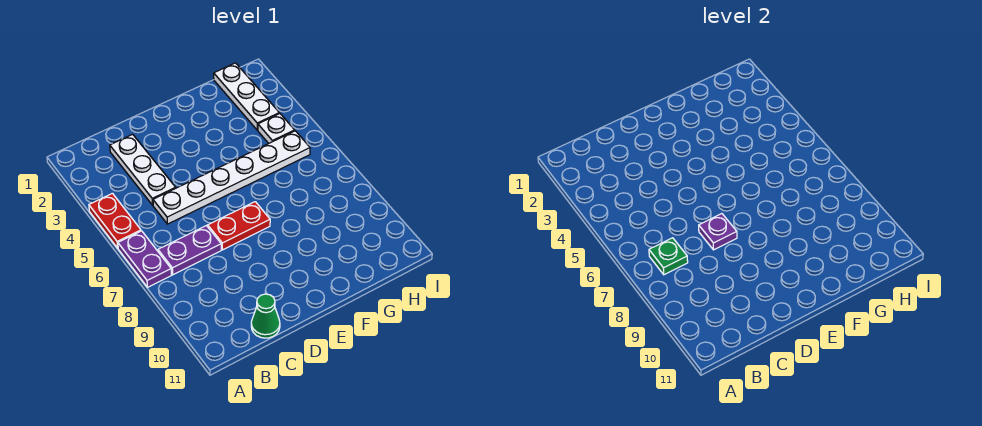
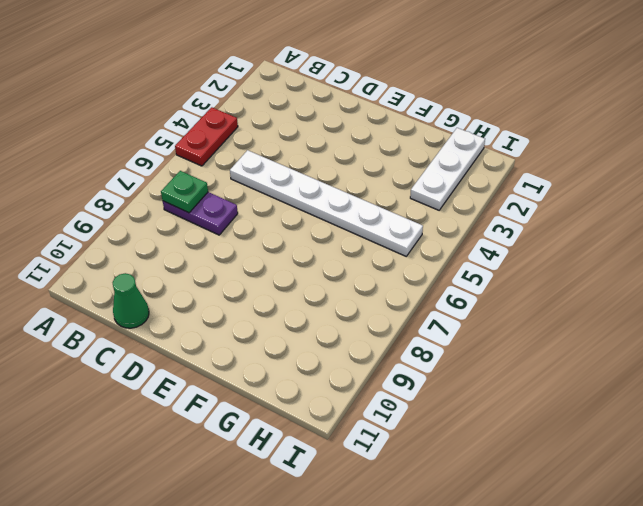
none -> purple plate A6:A7 level 1
none -> white plate C2:C4 level 1

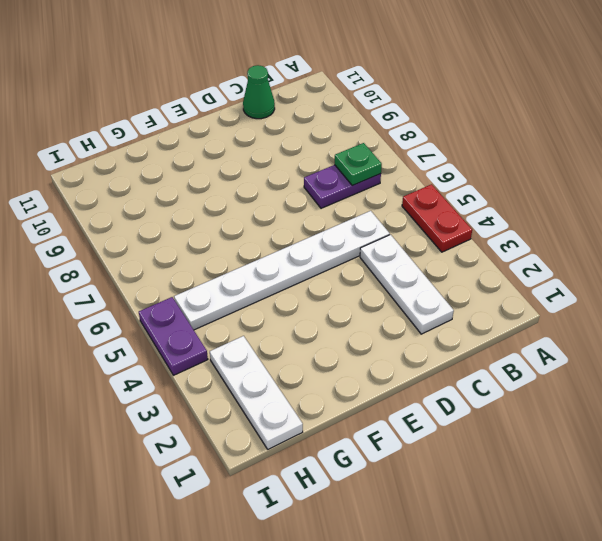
purple plate I4:I5 level 1 -> purple plate A6:A7 level 1
none -> red plate D7:E7 level 1
none -> white plate H4 level 1

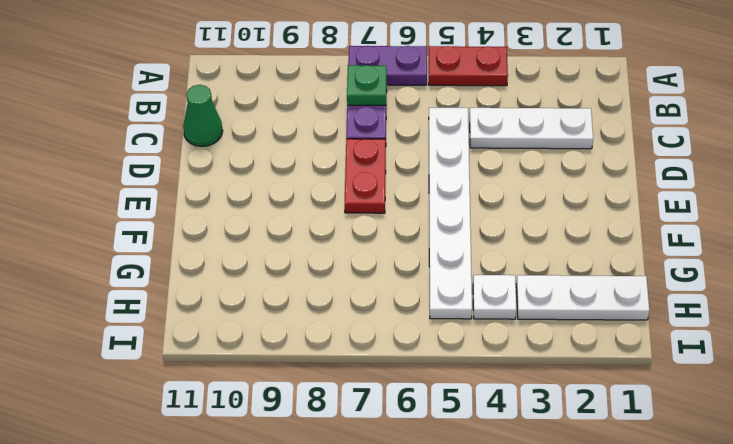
none -> purple plate D7 level 2

